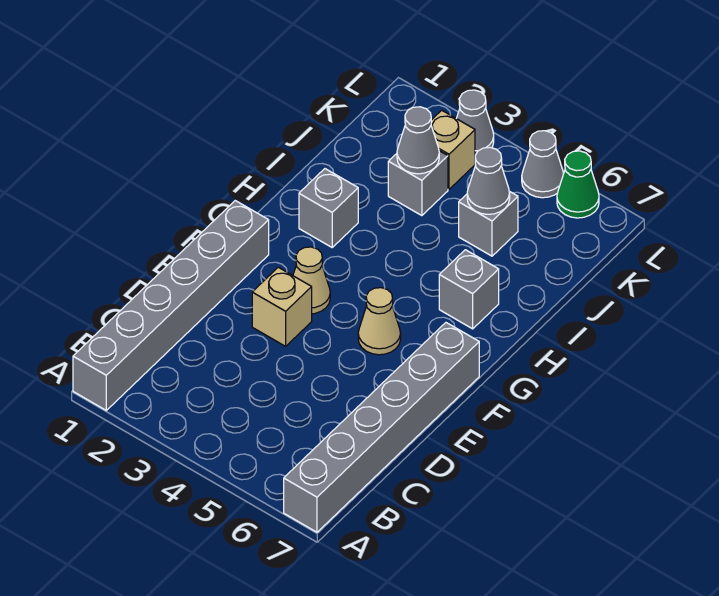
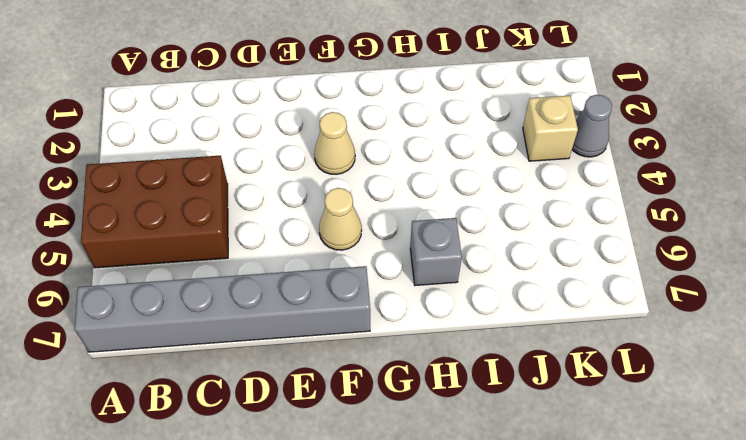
brown brick A4:C5 level 1 -> none
none -> grey brick A1:F1 level 1
none -> tan brick E3 level 1
none -> grey brick H2 level 1

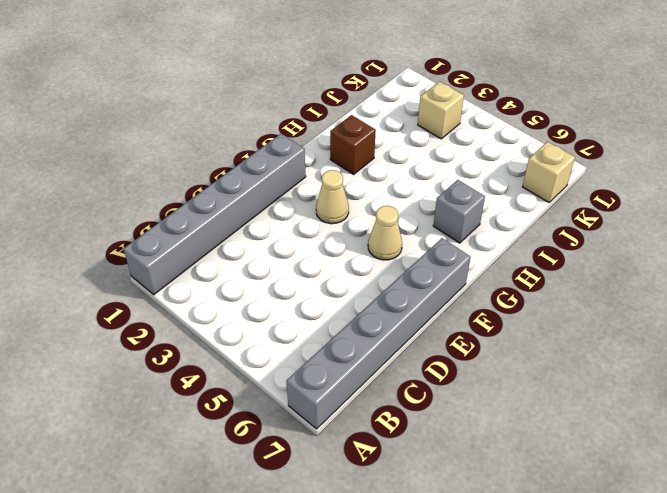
brown brick H2 level 1 -> grey brick H2 level 1
tan brick K7 level 1 -> tan brick E3 level 1
none -> grey brick J3 level 1
none -> grey brick J5 level 1
none -> grey cone L3 level 1

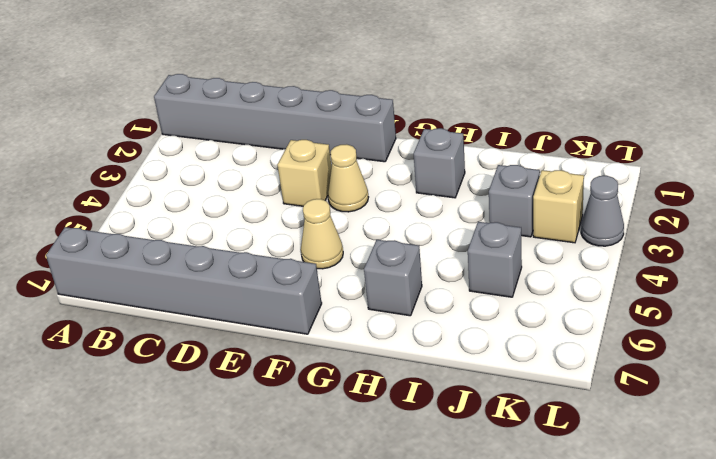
none -> grey cone L5 level 1
none -> green cone L6 level 1
none -> grey cone J3 level 2

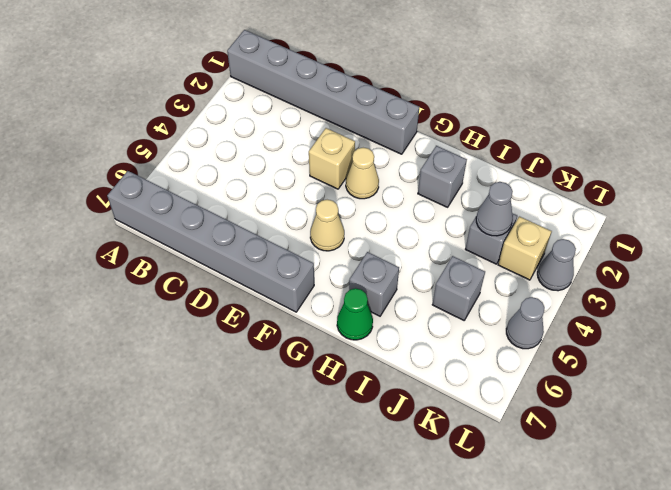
green cone H7 level 1 -> green cone L6 level 1
none -> grey cone J5 level 2

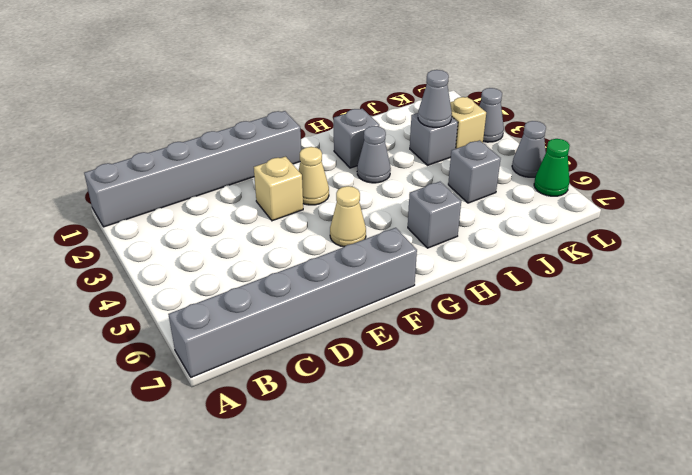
grey cone H3 level 1 -> grey cone J5 level 2

